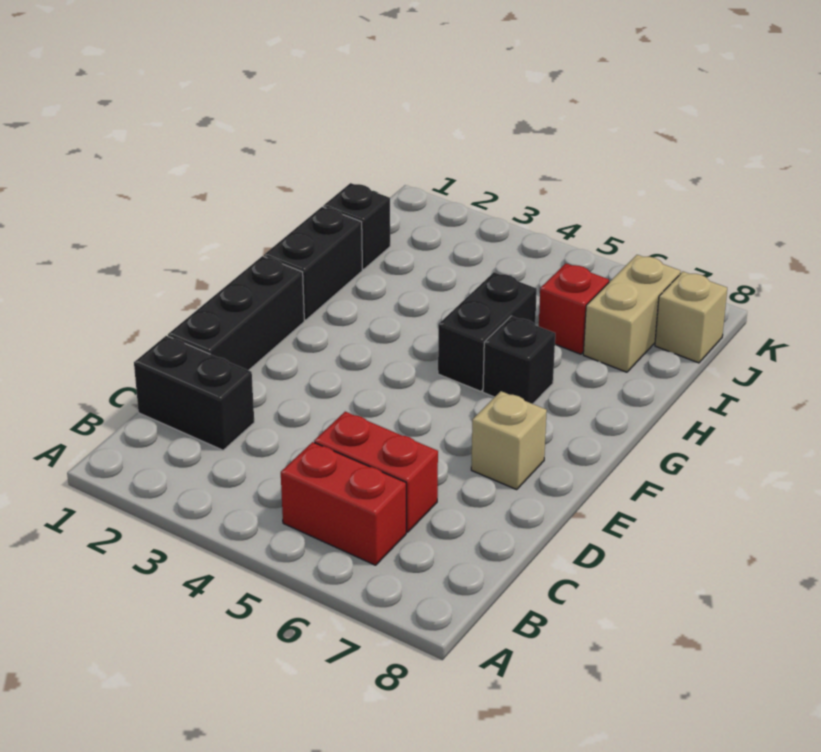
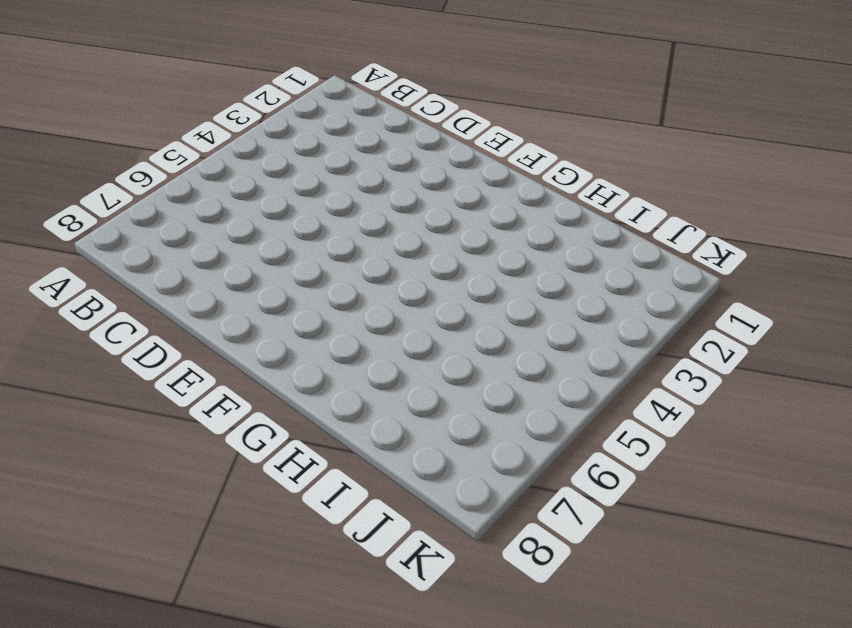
none -> red brick B5:B6 level 1
none -> black brick C1:C2 level 1
none -> red brick C5:C6 level 1

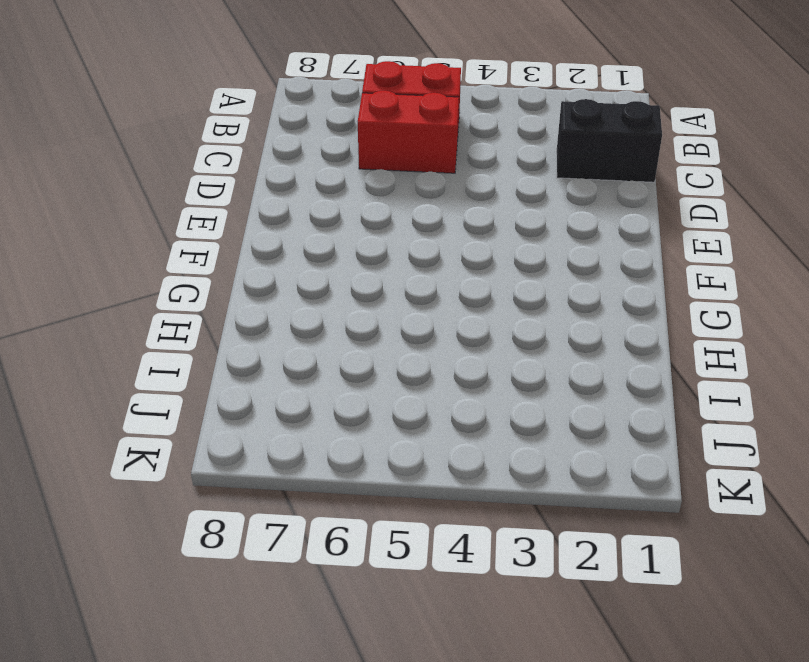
none -> black brick D1:F1 level 1
none -> tan brick E7 level 1
none -> black brick G1:H1 level 1

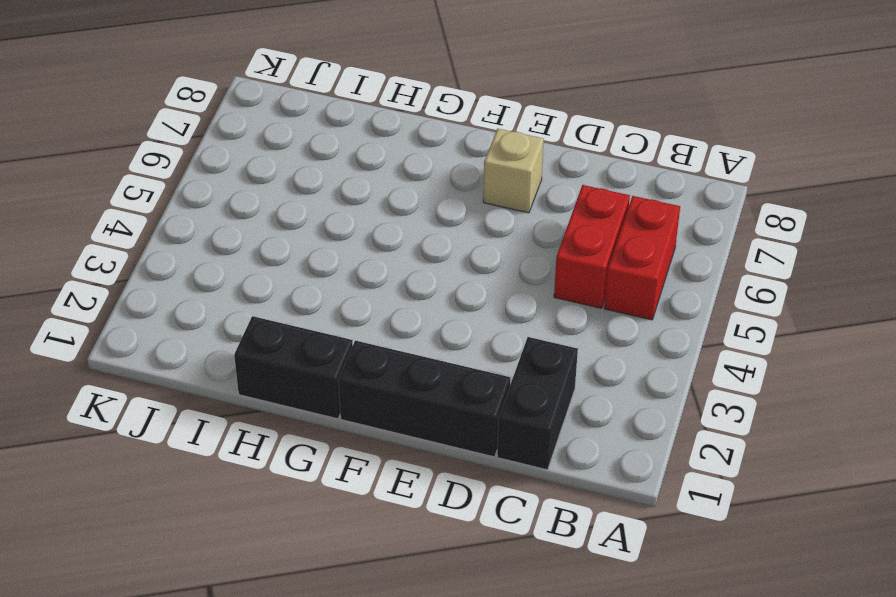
none -> black brick G5:H5 level 1
none -> black brick G6 level 1
none -> black brick I1 level 1

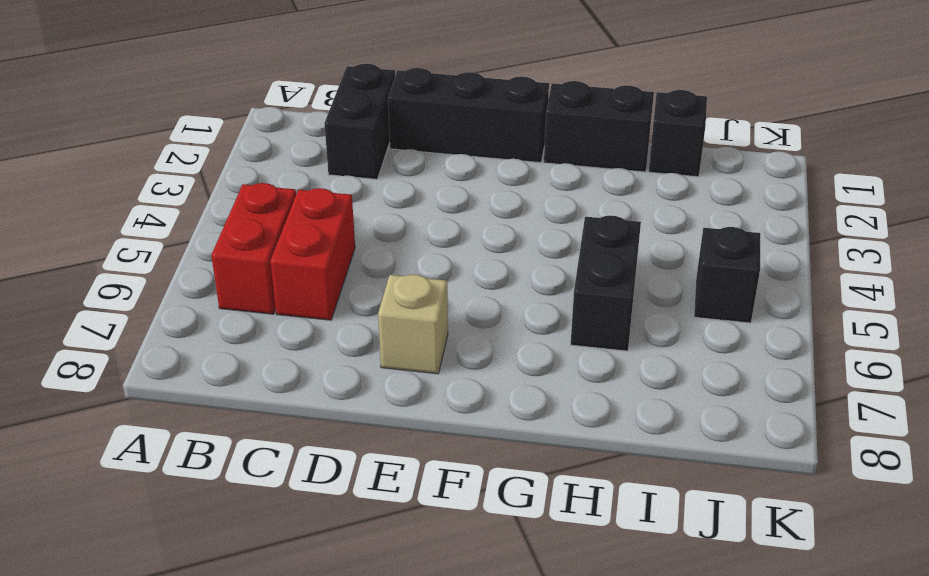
black brick H5:H6 level 1 -> black brick G5:H5 level 1
black brick J5 level 1 -> black brick G6 level 1
none -> red brick I6 level 1
none -> tan brick I7:J7 level 1
none -> tan brick J8 level 1

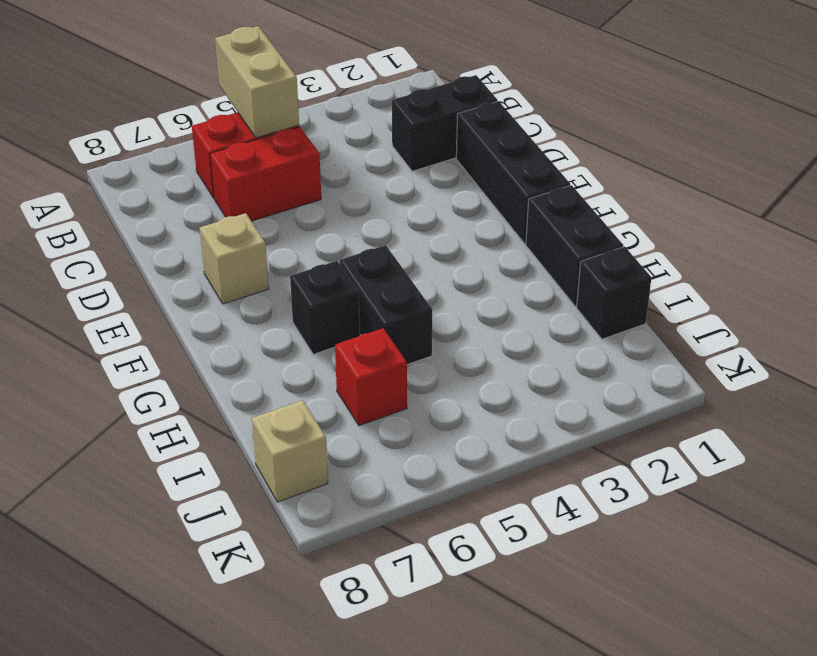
tan brick A5:B5 level 2 -> tan brick I7:J7 level 1

